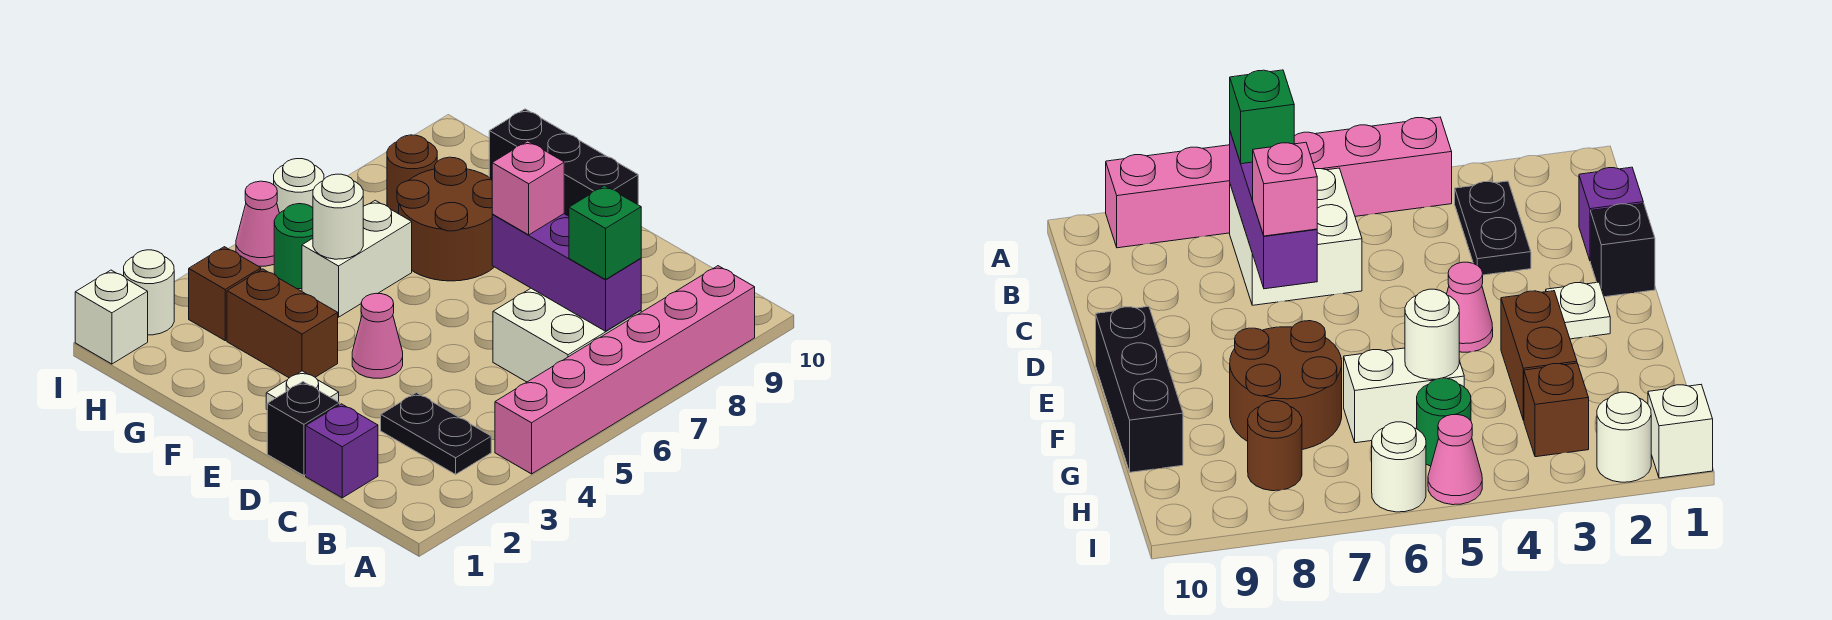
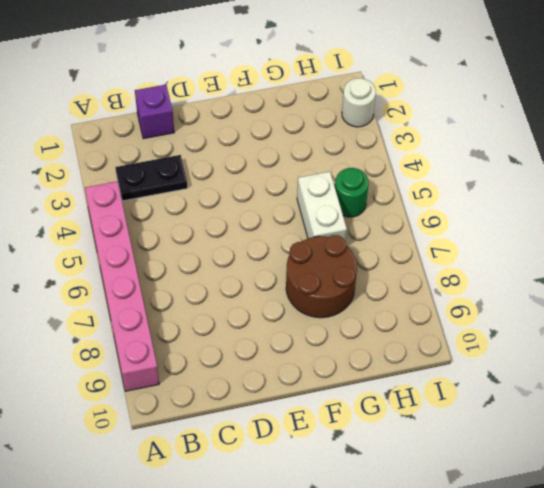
none -> white brick B6:C7 level 1
none -> black brick D1 level 1
none -> white plate E2 level 1

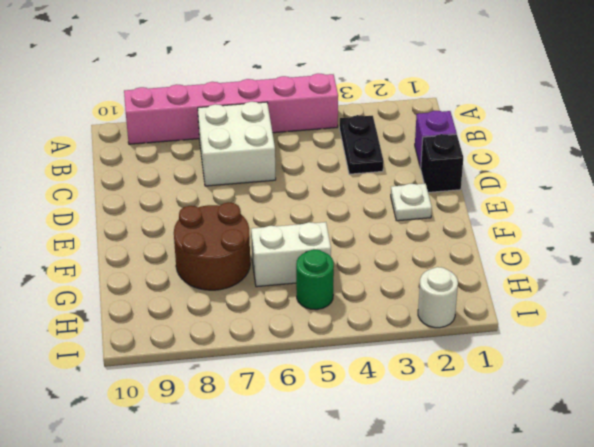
none -> pink cone E4 level 1
none -> black brick E10:G10 level 1
none -> brown brick F3:G3 level 1

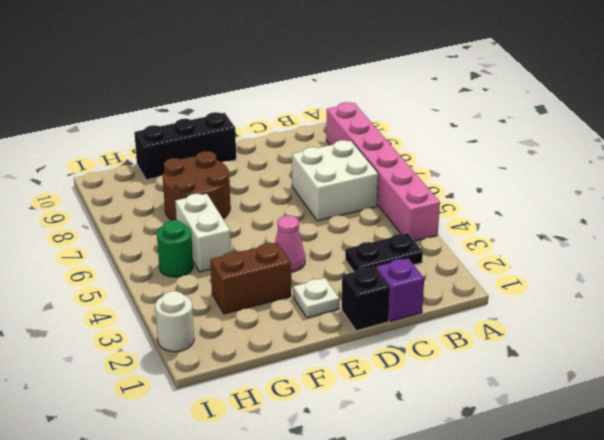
none -> brown brick H3 level 1
none -> brown round brick H8 level 1
none -> white brick I1 level 1

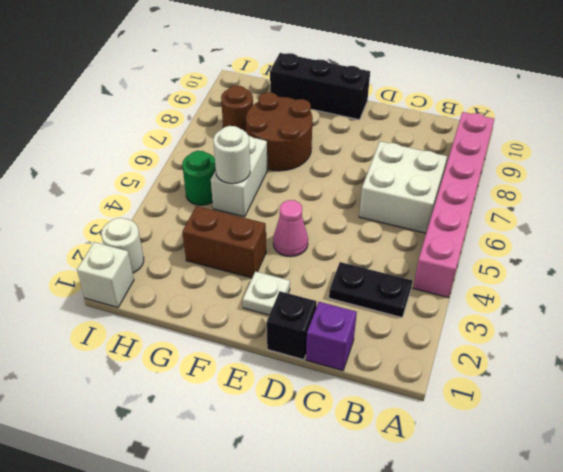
none -> brown brick H3 level 1
none -> pink cone I5 level 1
none -> white round brick I6 level 1

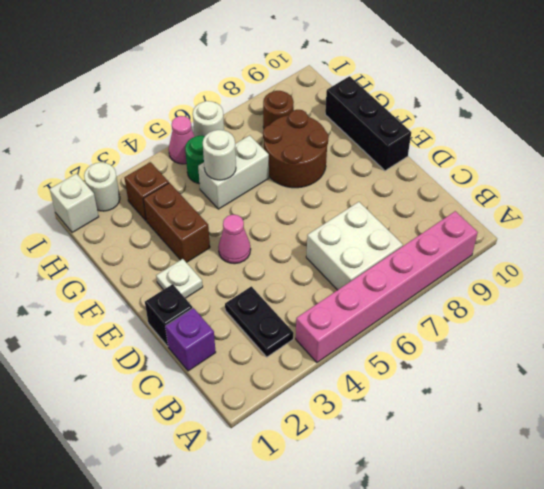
none -> purple brick B7:D7 level 2
none -> green brick B7 level 3
none -> pink brick D7 level 3

